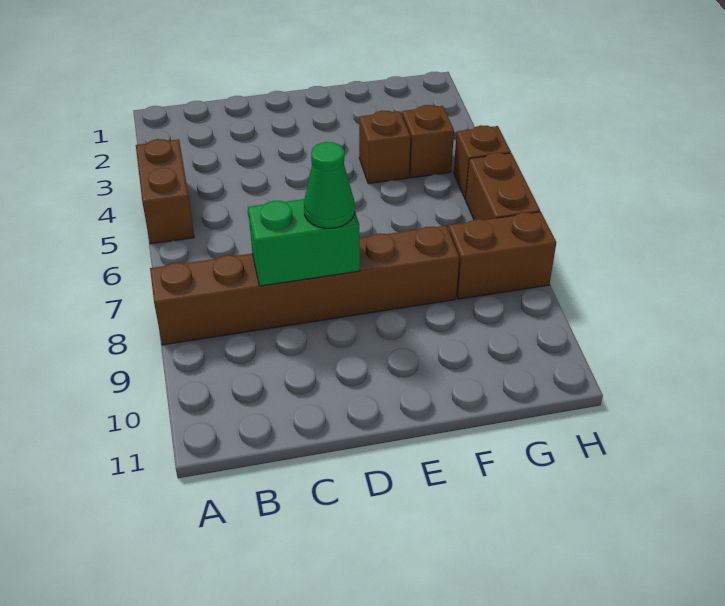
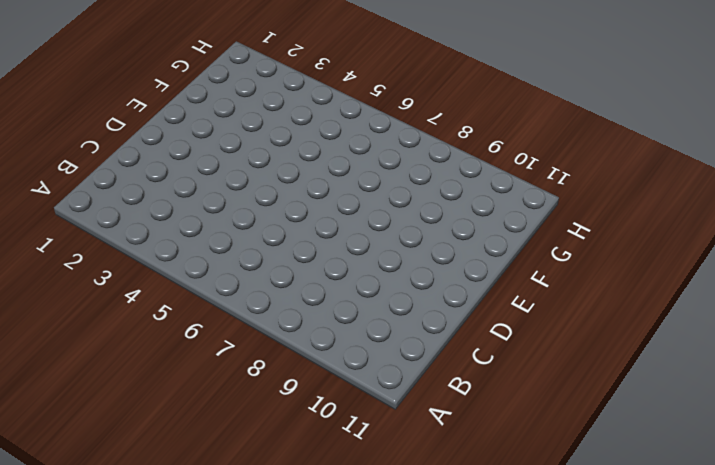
none -> brown brick A4:A5 level 1
none -> brown brick A8:F8 level 1

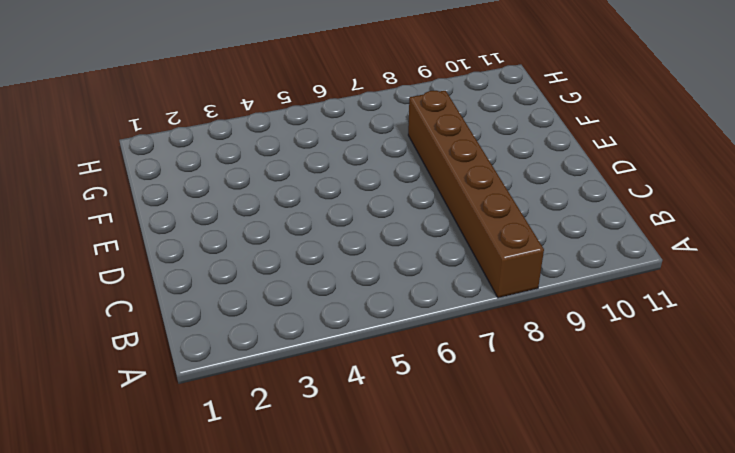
none -> brown brick A4:A5 level 1
none -> brown brick F4 level 1

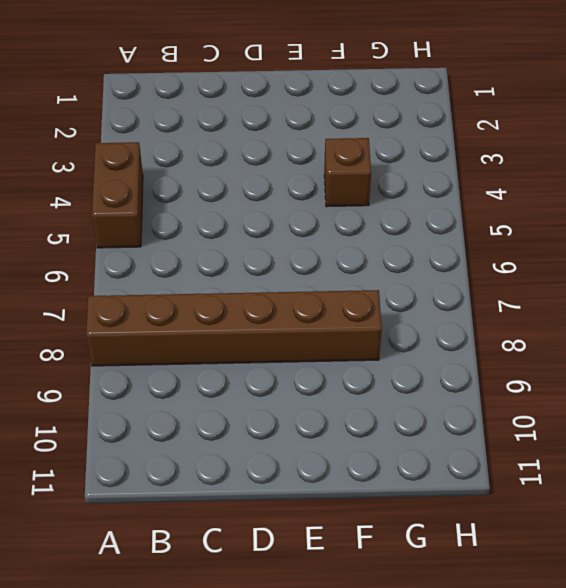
none -> brown brick G4 level 1
none -> brown brick G8:H8 level 1

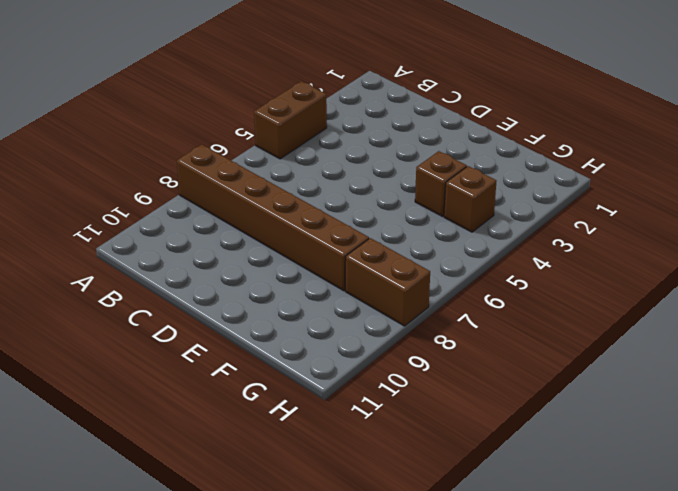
none -> brown brick H5 level 1
none -> brown brick H6:H7 level 1

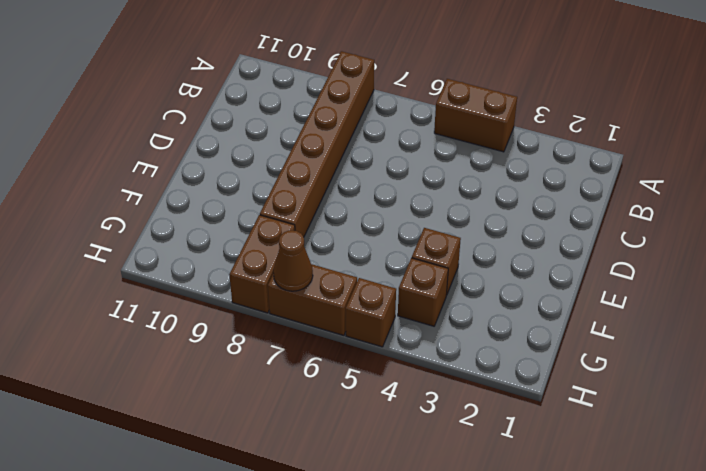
brown cone H7 level 2 -> none
none -> green brick C8:D8 level 2
none -> green cone D8 level 3

